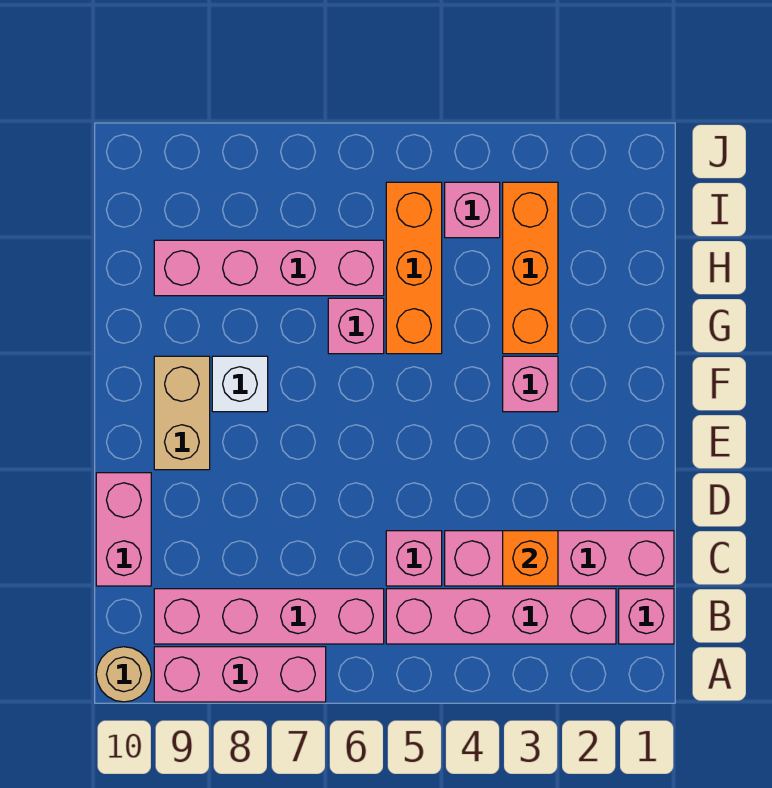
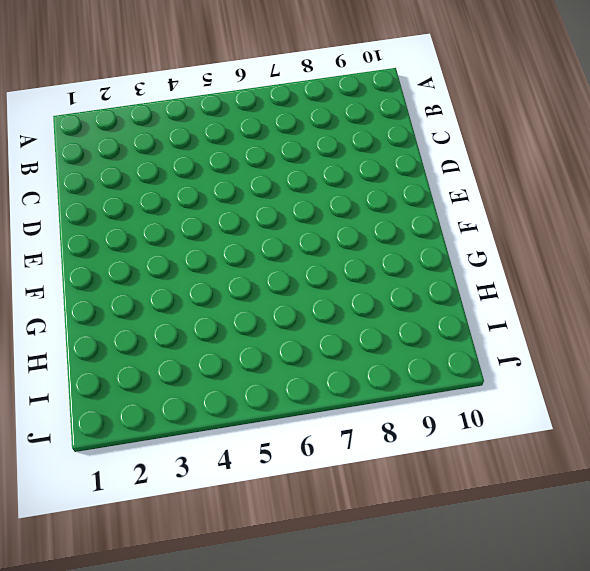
none -> pink brick A7:A9 level 1
none -> tan round brick A10 level 1
none -> pink brick B1 level 1

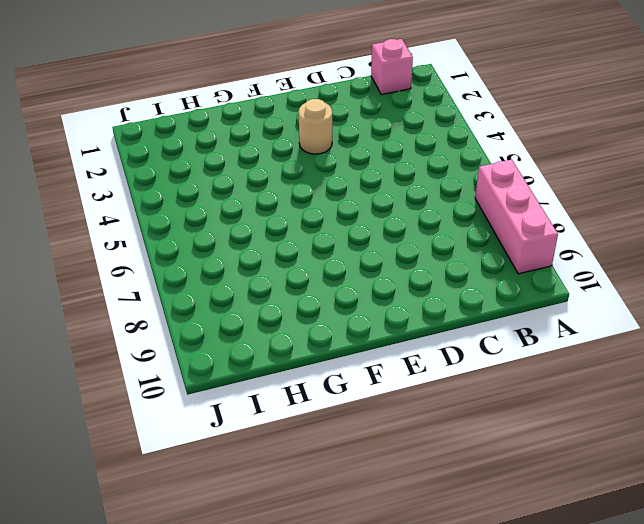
tan round brick E3 level 1 -> tan round brick A10 level 1
none -> pink brick B2:B5 level 1
none -> pink brick B6:B9 level 1
none -> pink brick C1:C4 level 1

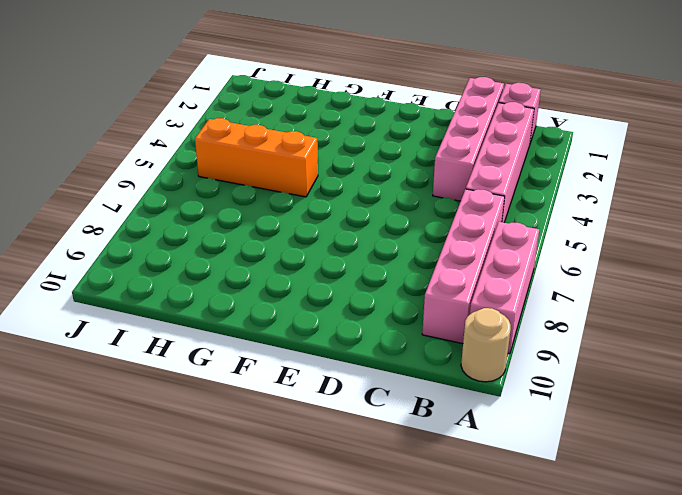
none -> pink brick C5 level 1
none -> pink brick C10:D10 level 1
none -> tan brick E9:F9 level 1

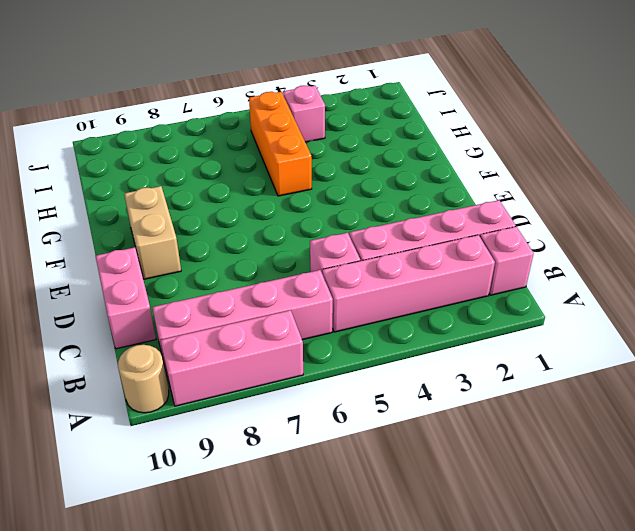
none -> pink brick F3 level 1
none -> white brick F8 level 1
none -> orange brick G3:I3 level 1

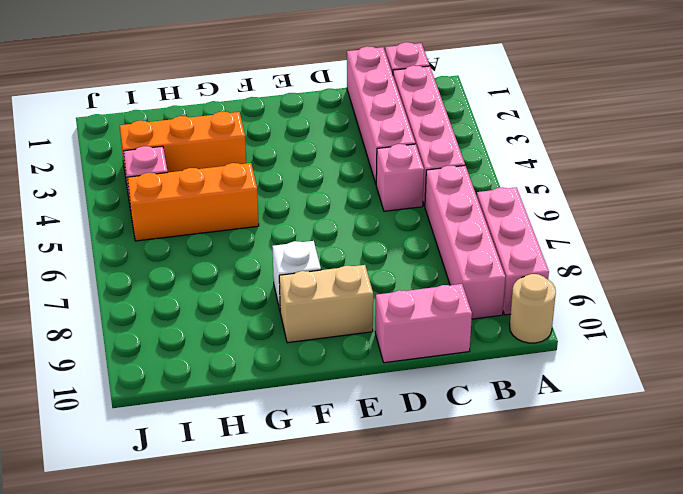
none -> pink brick F3 level 1
none -> pink brick G6 level 1
none -> pink brick H6:H9 level 1

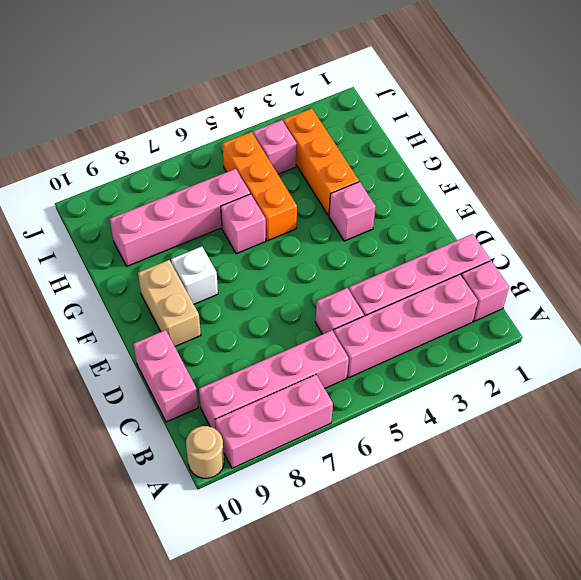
none -> orange brick C3 level 2

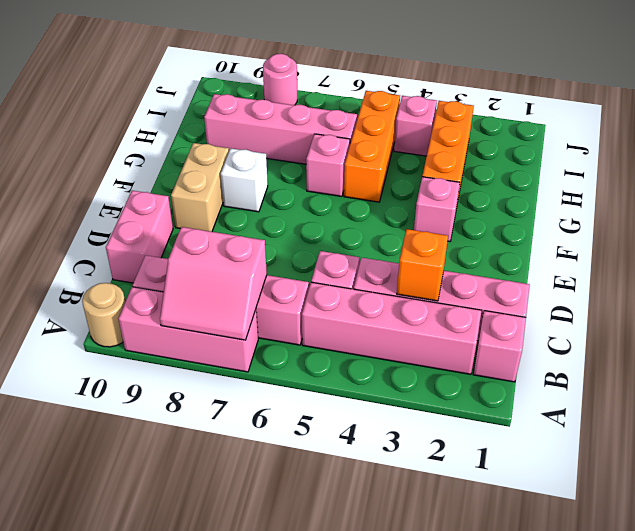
pink slope A7:B8 level 2 top B -> none
pink round brick J8 level 1 -> none

